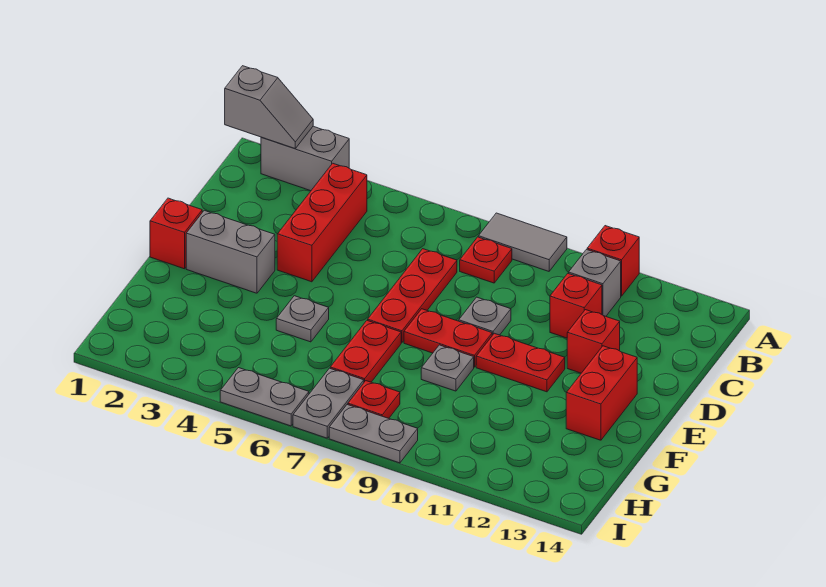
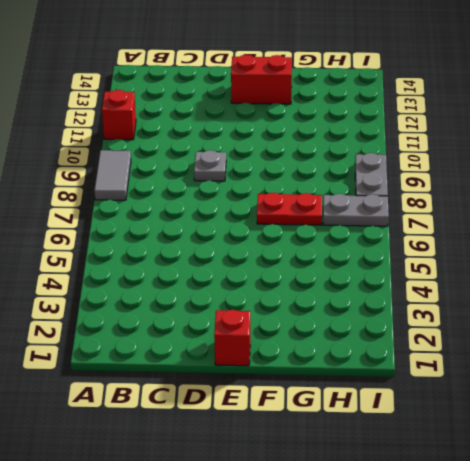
none -> grey brick A2:A3 level 1
none -> red brick B4:D4 level 1
none -> red plate B8 level 1

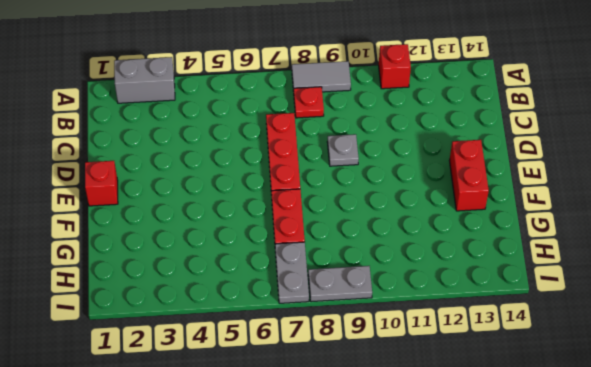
none -> red brick B4:D4 level 1
none -> grey brick B11 level 1
none -> red brick C11 level 1

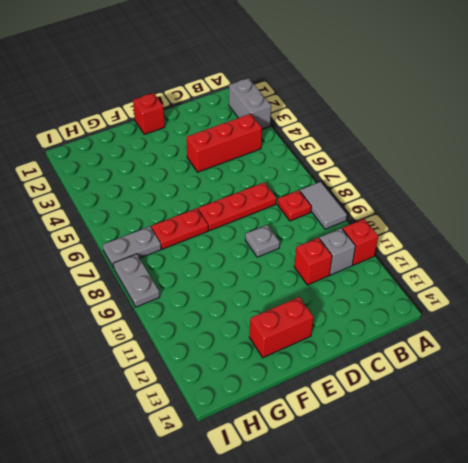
none -> red brick D12 level 1
none -> grey brick E2:E3 level 1
none -> red plate E8:E9 level 1

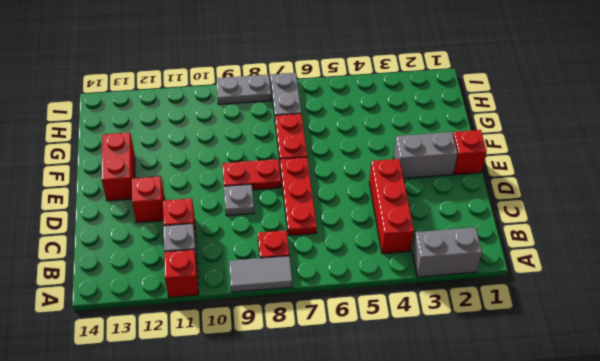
none -> red plate E10:E11 level 1
none -> grey plate F5 level 1
none -> grey plate F9 level 1

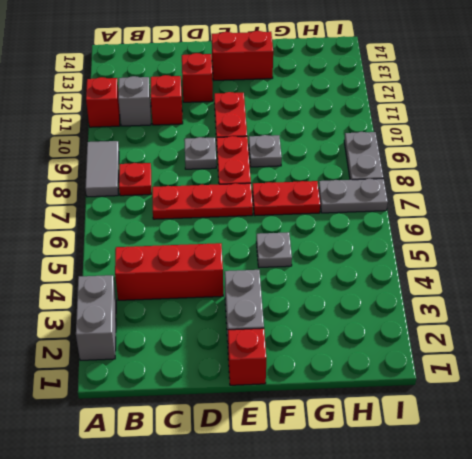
none -> red plate H8 level 1
none -> grey plate I5:I6 level 1
none -> grey slope A1:A2 level 2 top 1

